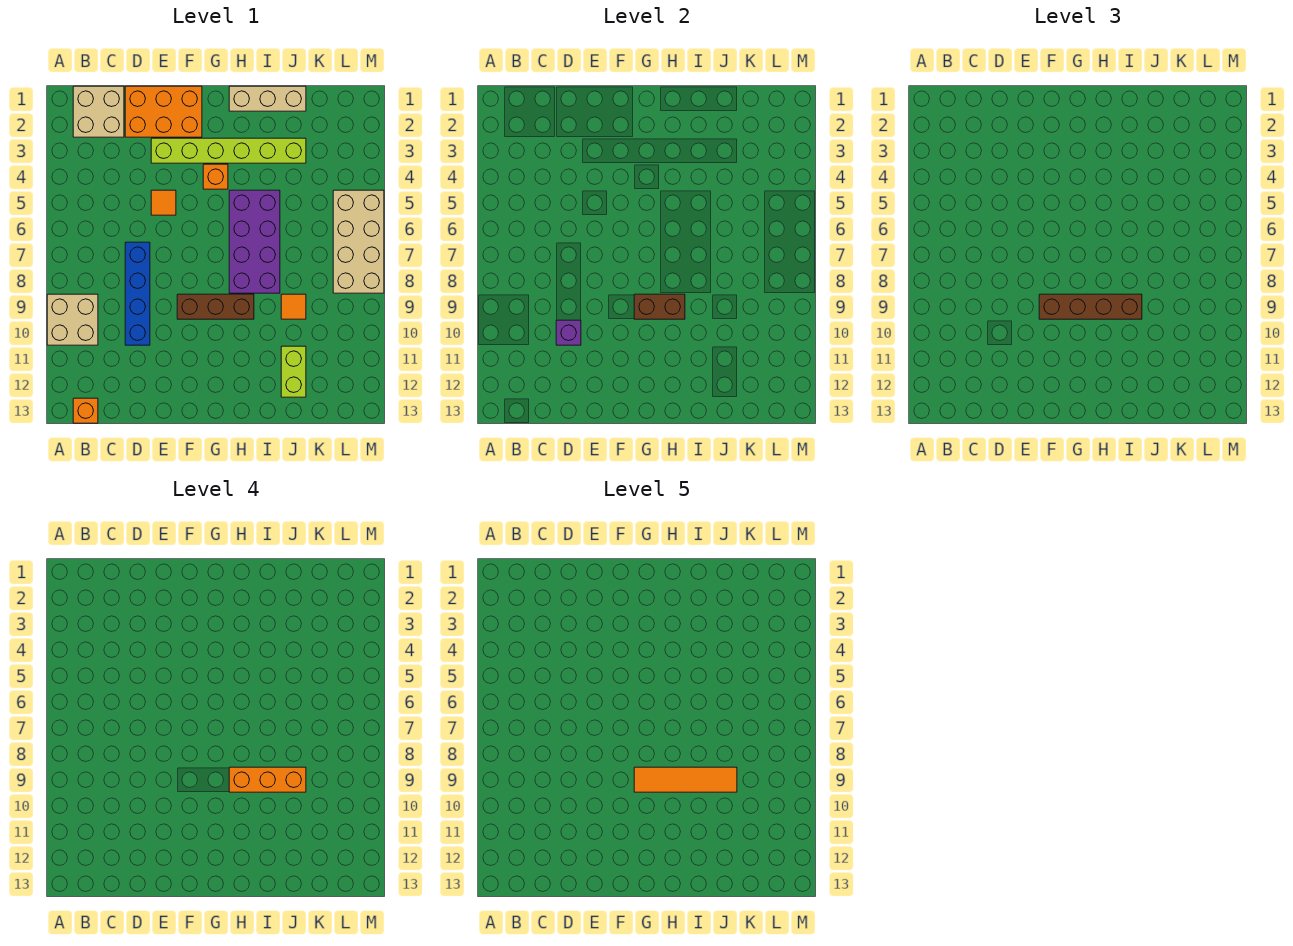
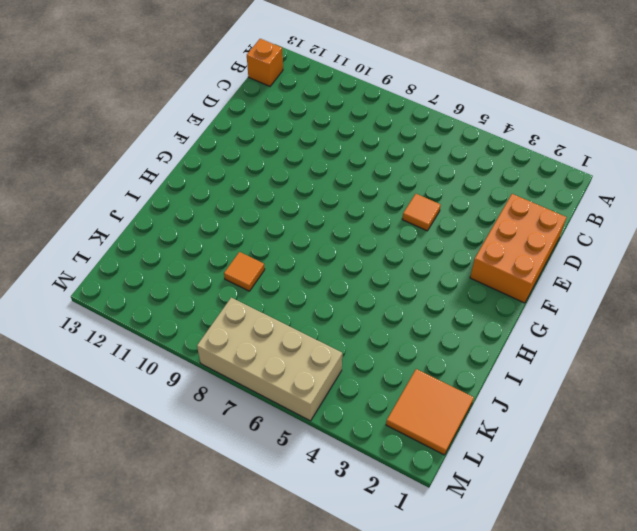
orange tile K1:L2 level 1 -> none
none -> tan brick A9:B10 level 1
none -> tan brick B1:C2 level 1
none -> blue brick D7:D10 level 1

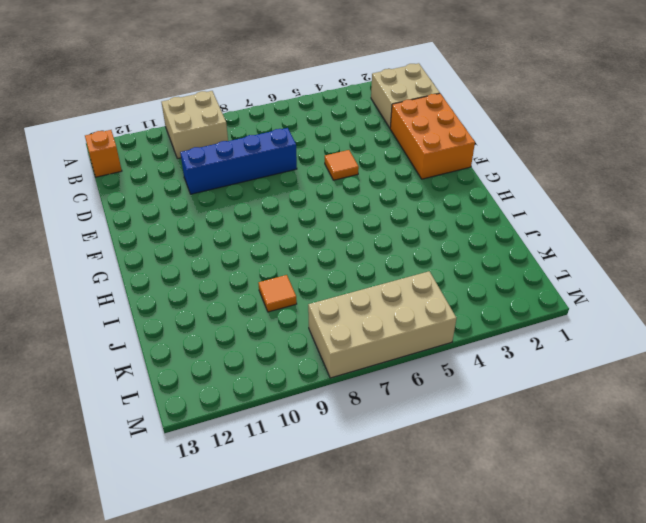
none -> lime brick E3:J3 level 1
none -> brown brick F9:H9 level 1
none -> orange brick G4 level 1

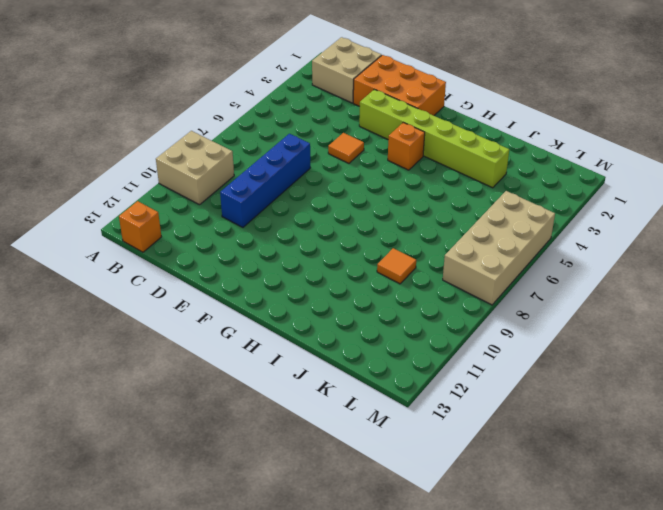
none -> brown brick F9:H9 level 1
none -> tan brick H1:J1 level 1
none -> purple brick H5:I8 level 1

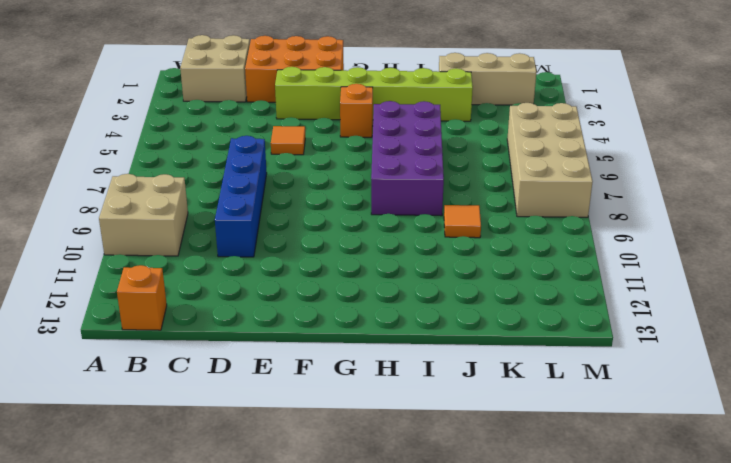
tan brick J2:L2 level 1 -> tan brick H1:J1 level 1
none -> brown brick F9:H9 level 1
none -> lime brick J11:J12 level 1
none -> purple brick D10 level 2

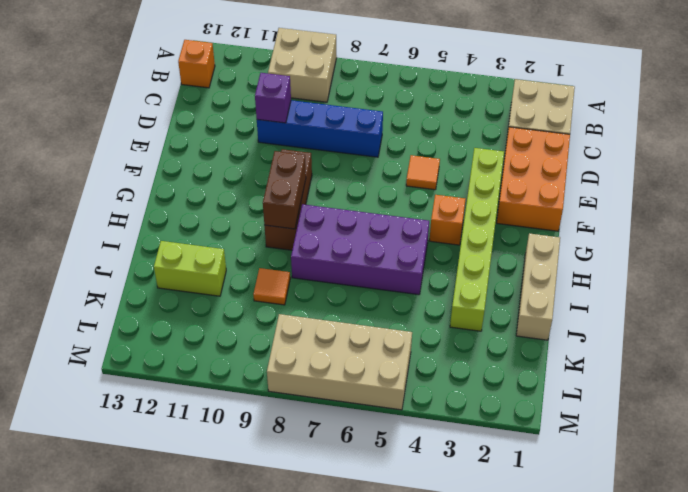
none -> brown brick F9:I9 level 3
none -> orange brick H9:J9 level 4
none -> orange tile G9:J9 level 5

